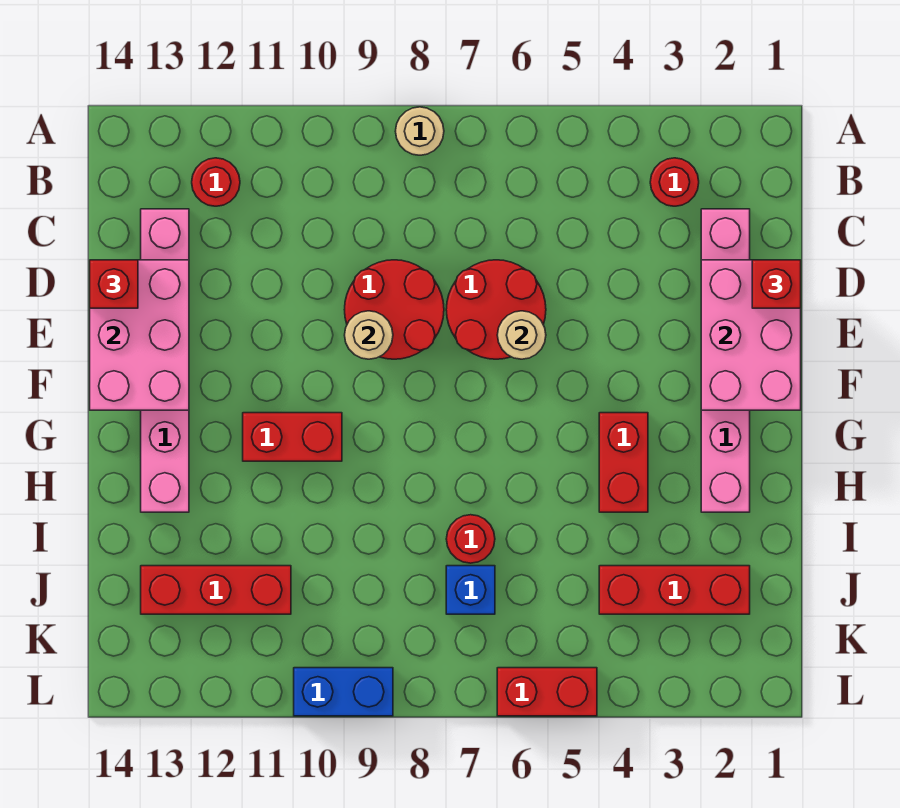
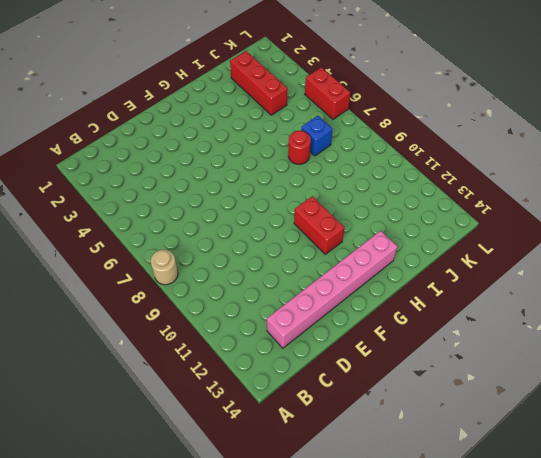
none -> red round brick B3 level 1
none -> red round brick B12 level 1
none -> pink brick C2:H2 level 1

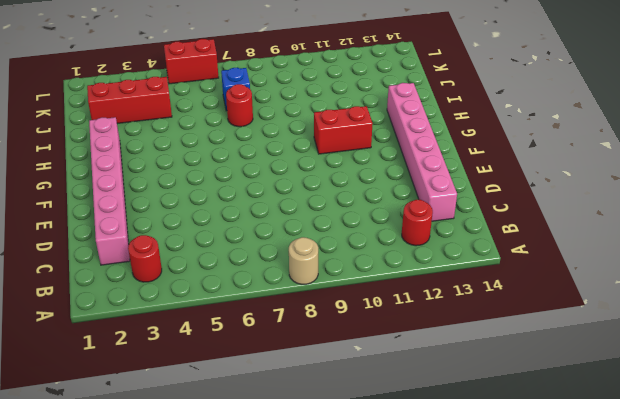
none -> red round brick D6:E7 level 1
none -> red round brick D8:E9 level 1
none -> red brick G4:H4 level 1

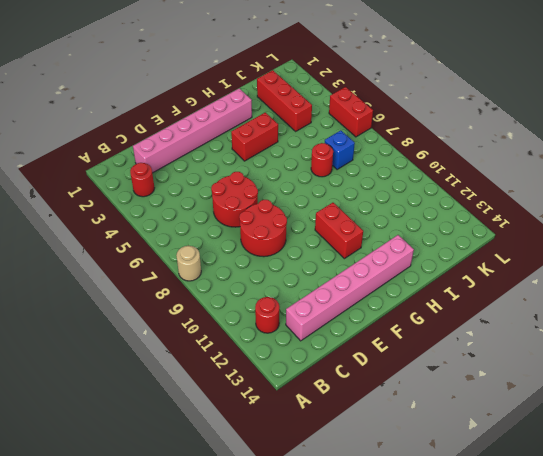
none -> red brick J11:J13 level 1
none -> blue brick L9:L10 level 1
none -> pink brick D1:F2 level 2

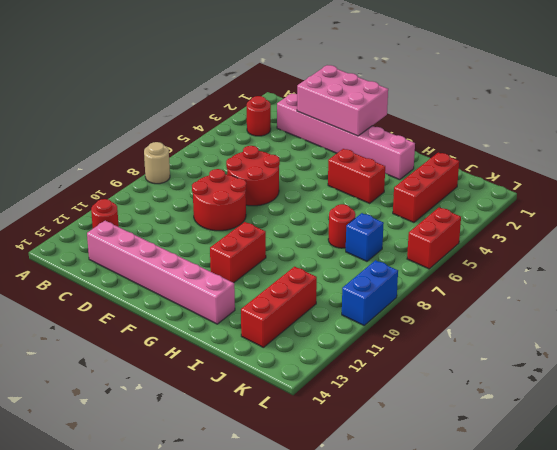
none -> pink brick D13:F14 level 2
none -> tan round brick E6 level 2
none -> tan round brick E9 level 2

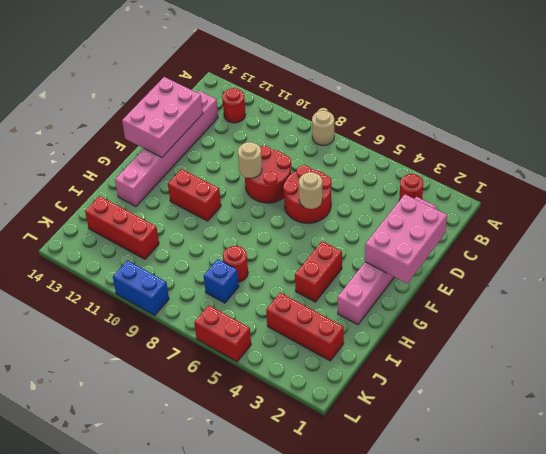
none -> red brick D1 level 3
none -> red brick D14 level 3

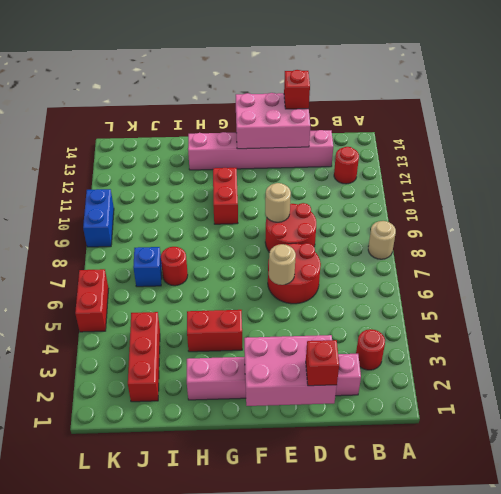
none -> red brick J11:J13 level 1

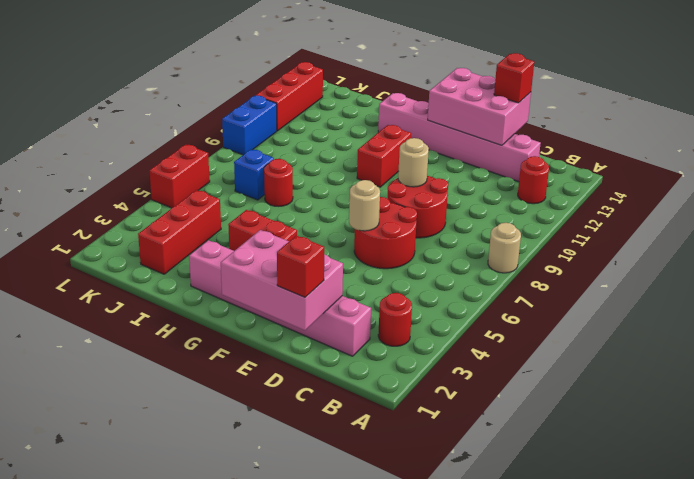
red brick L11:L13 level 1 -> red brick J11:J13 level 1

